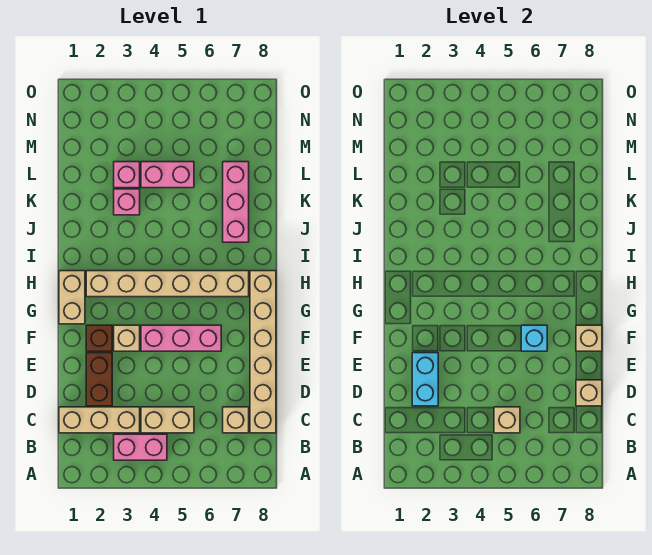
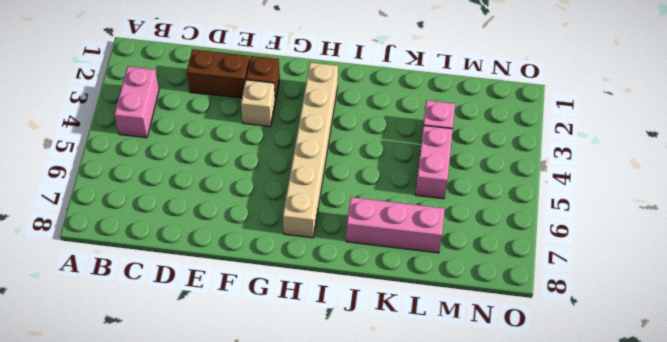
none -> tan brick C1:C3 level 1
none -> tan brick C4:C5 level 1
none -> tan brick C7 level 1

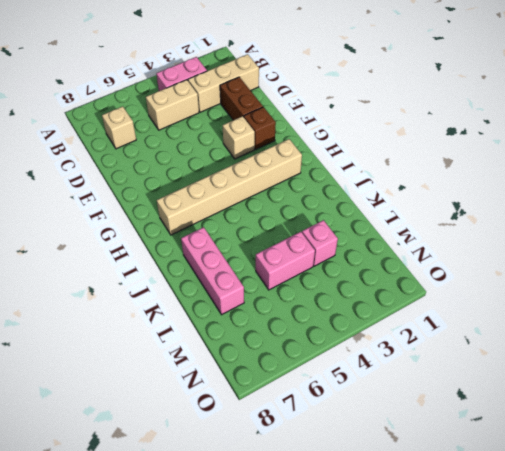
none -> tan brick C8:H8 level 1
none -> pink brick F4:F6 level 1
none -> tan brick G1:H1 level 1

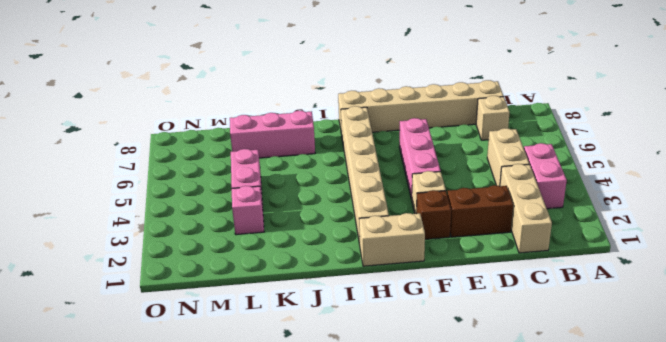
none -> pink brick K3 level 1
none -> tan brick C5 level 2
none -> cyan brick D2:E2 level 2

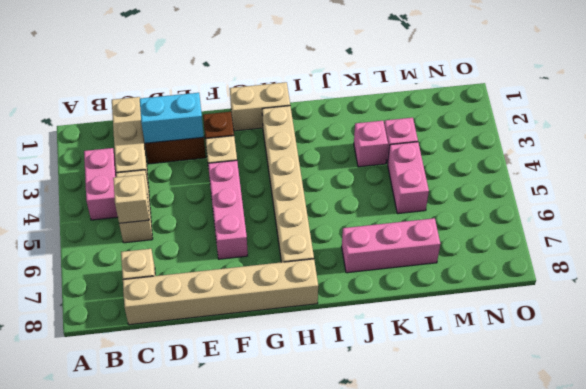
none -> tan brick D8 level 2
none -> cyan brick F6 level 2
none -> tan brick F8 level 2

